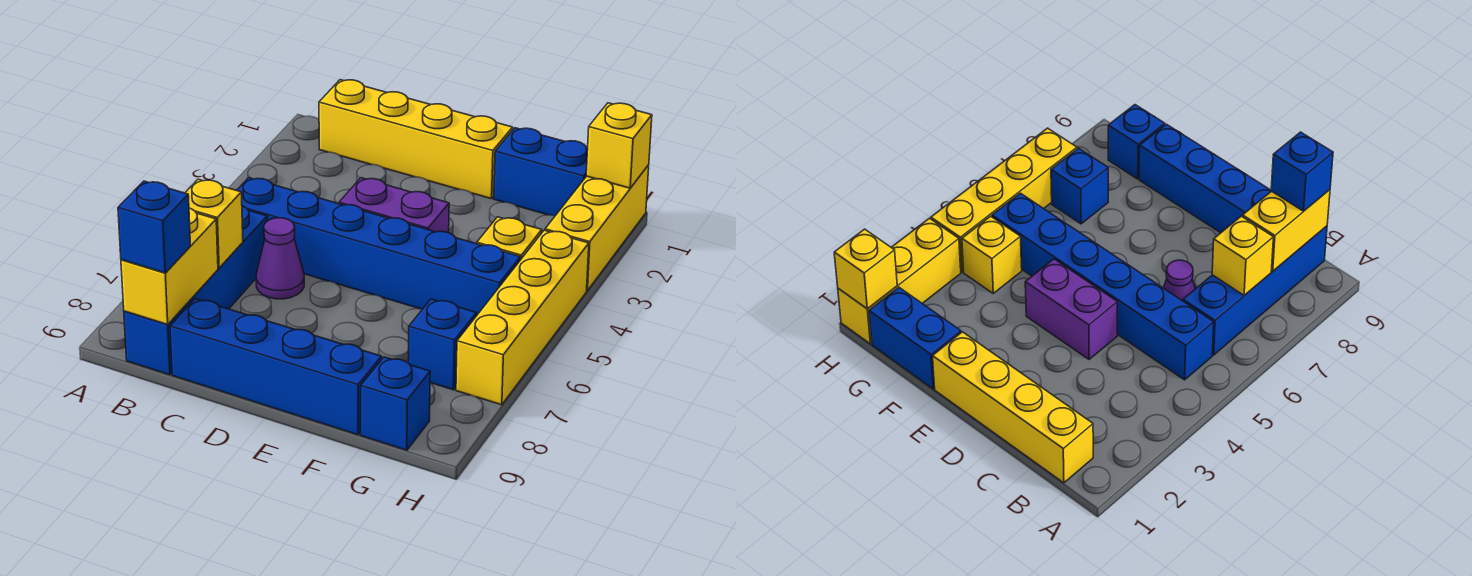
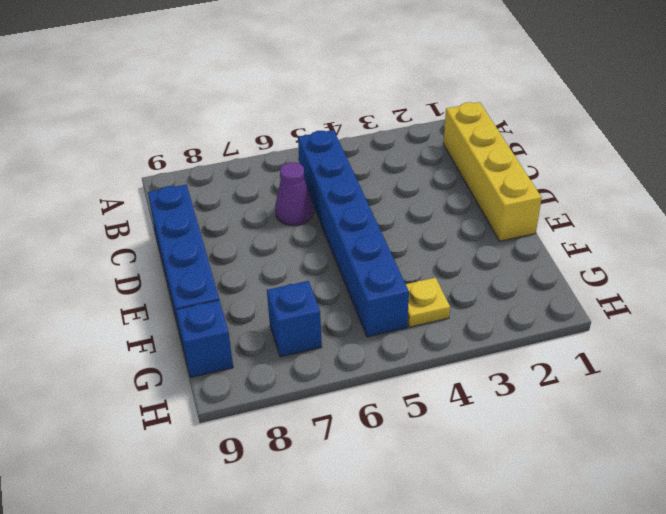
yellow plate G4 level 1 -> yellow brick G4 level 1
none -> blue brick B6:B9 level 1
none -> purple brick D4:E4 level 1
none -> blue brick F1:G1 level 1

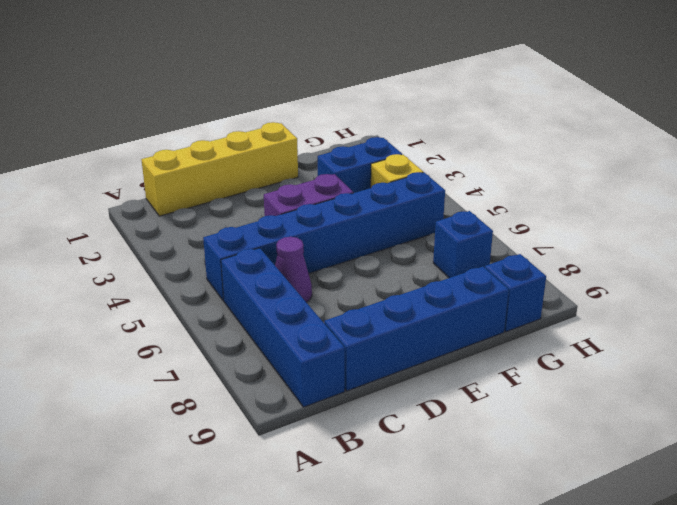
blue brick F3:G3 level 1 -> blue brick F1:G1 level 1
none -> yellow brick H1:H3 level 1
none -> yellow brick H4:H7 level 1
none -> yellow brick B7 level 2

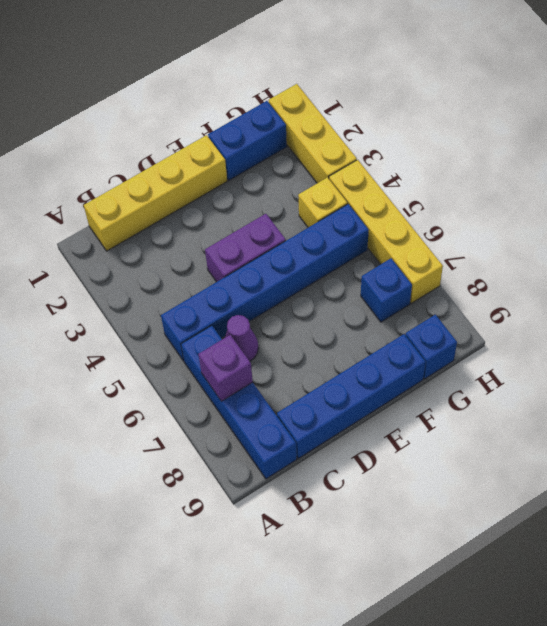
purple brick B7 level 2 -> yellow brick B7 level 2
none -> yellow brick B8:B9 level 2
none -> yellow brick H1 level 2
none -> blue brick B9 level 3

